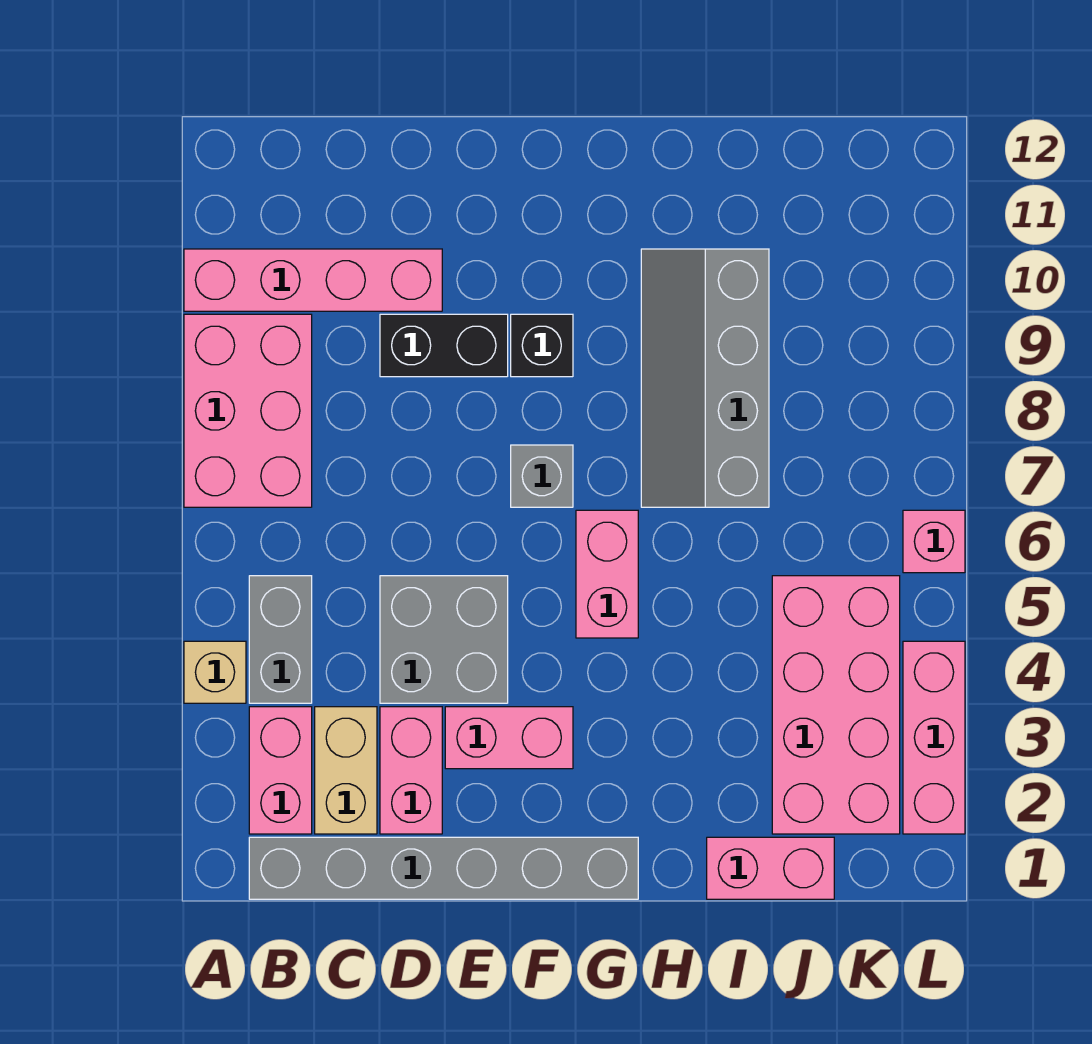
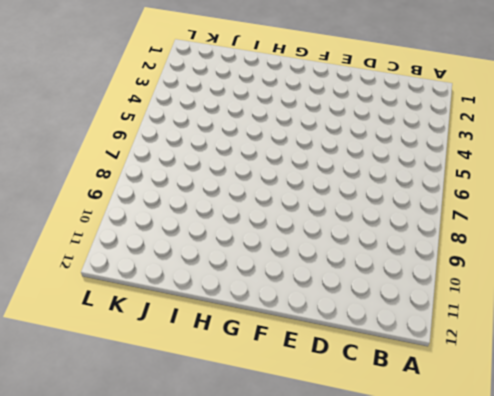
none -> tan brick A4 level 1
none -> pink brick A7:B9 level 1
none -> pink brick A10:D10 level 1

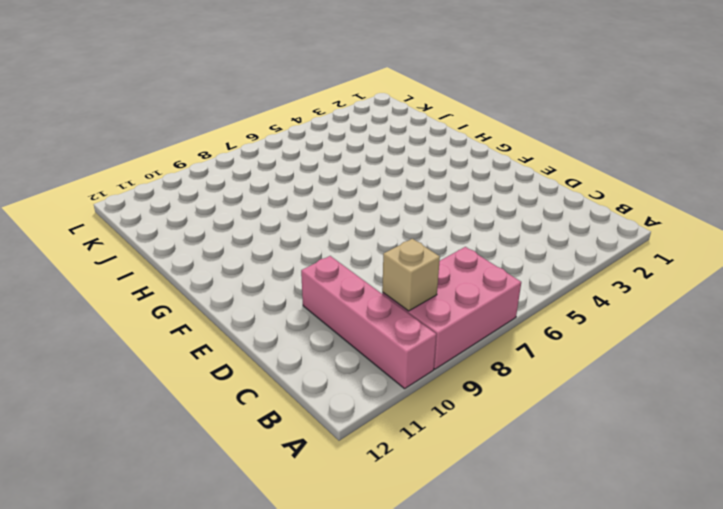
tan brick B9 level 2 -> tan brick A4 level 1
none -> grey brick B1:G1 level 1
none -> pink brick B2:B3 level 1
none -> grey brick B4:B5 level 1

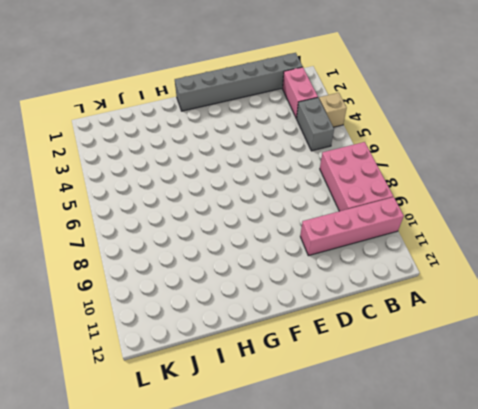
none -> tan brick C2:C3 level 1
none -> pink brick D2:D3 level 1
none -> grey brick D4:E5 level 1

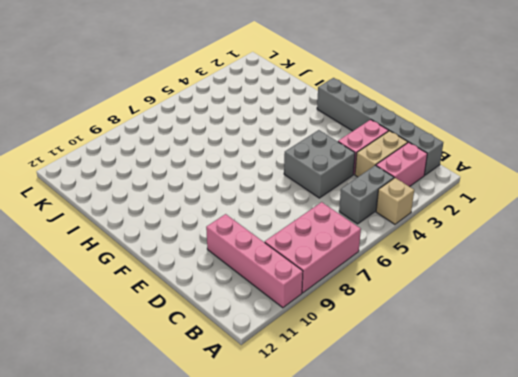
none -> black brick D9:E9 level 1
none -> pink brick E3:F3 level 1
none -> grey brick F7 level 1

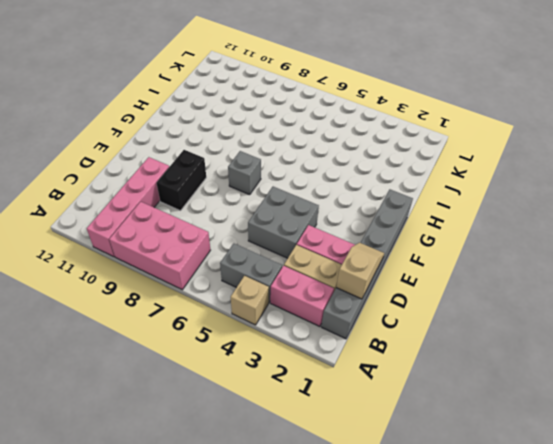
tan slope C1:D1 level 2 top C -> none
none -> pink brick E3:F3 level 1
none -> black brick F9 level 1
none -> pink brick G5:G6 level 1

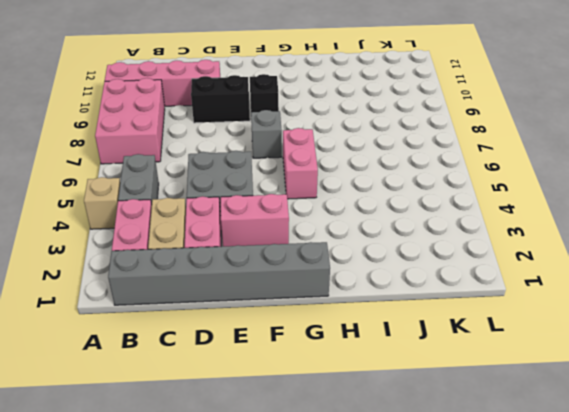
none -> grey slope H7:I10 level 1 top I
none -> pink brick I1:J1 level 1
none -> pink brick J2:K5 level 1

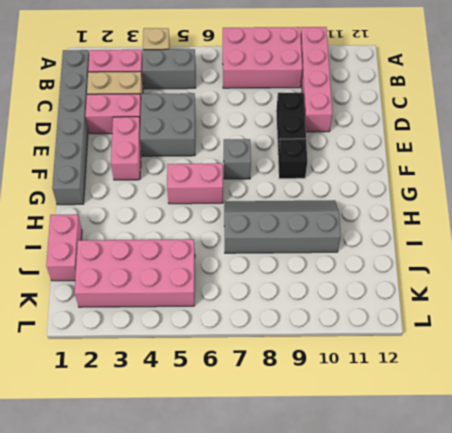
none -> pink brick L2:L4 level 1
none -> pink brick L6 level 1

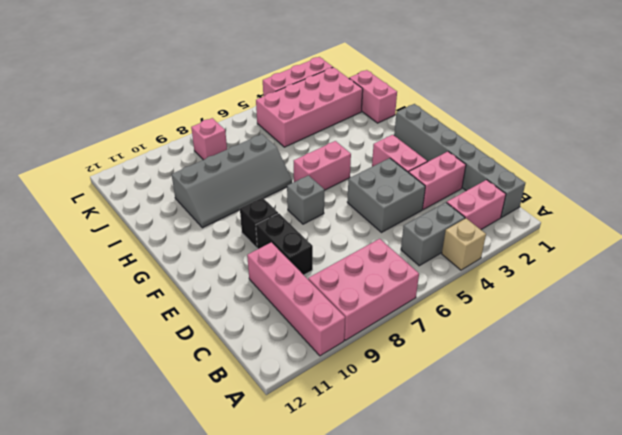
pink brick K8 level 1 -> pink brick L6 level 1
none -> tan brick C2:C3 level 1

